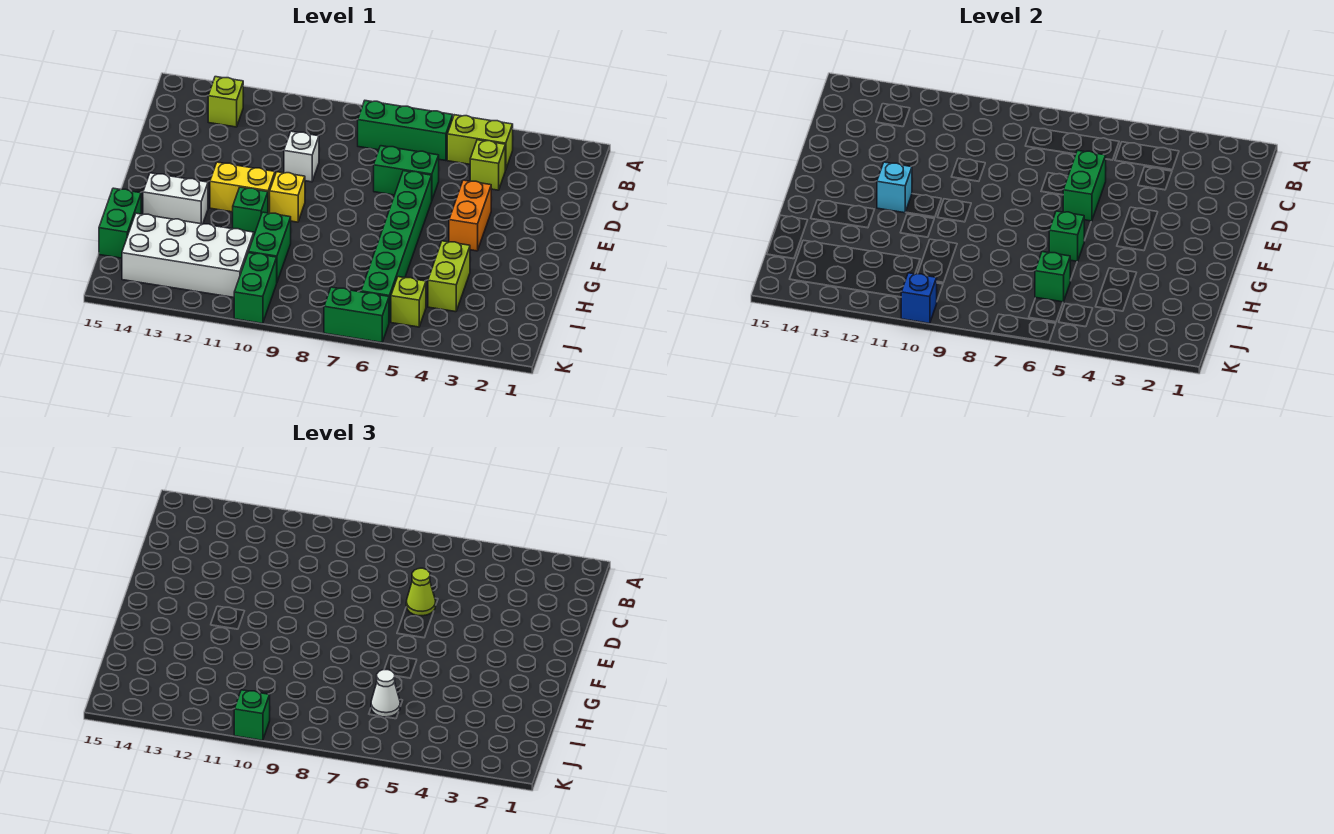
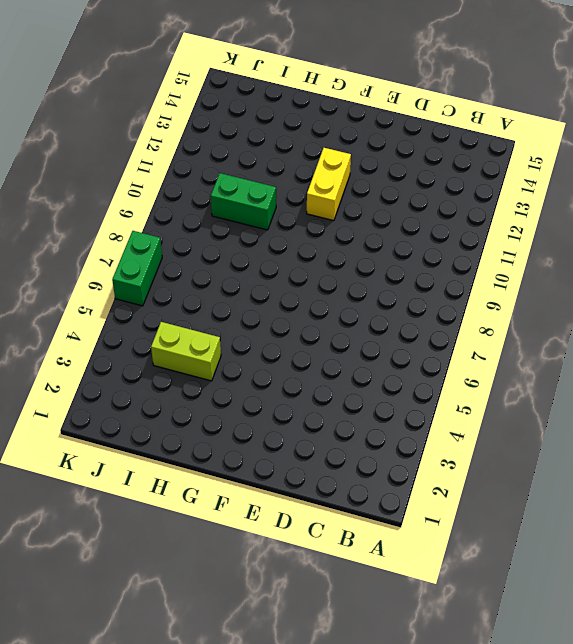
none -> lime brick B4:B5 level 1
none -> green brick B6:B8 level 1
none -> lime brick B13 level 1

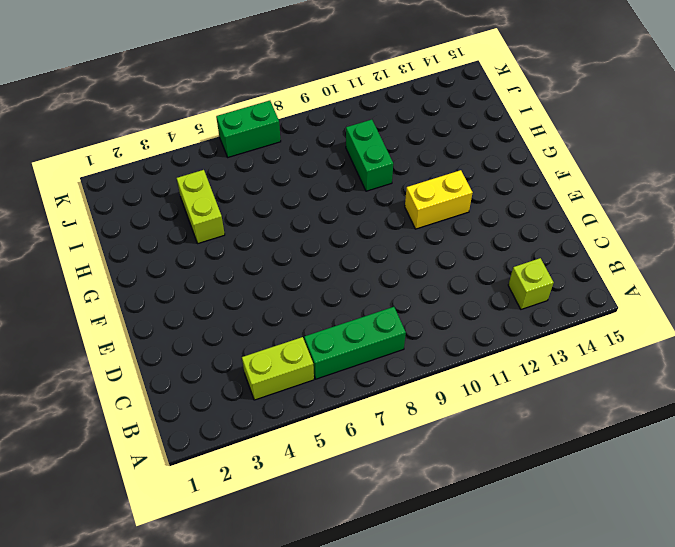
none -> lime brick C4 level 1
none -> green brick D6:D7 level 1
none -> white brick D10 level 1

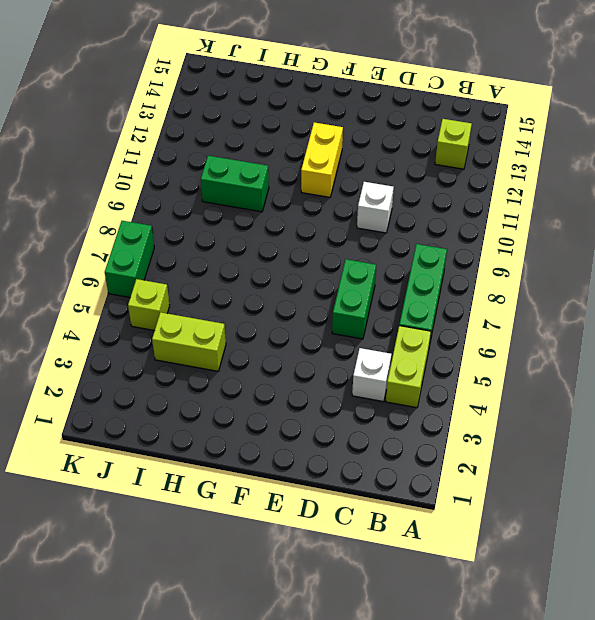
white brick C4 level 1 -> lime brick C4 level 1
none -> orange brick E4:F4 level 1
none -> green brick E6:J6 level 1
none -> yellow brick F10 level 1

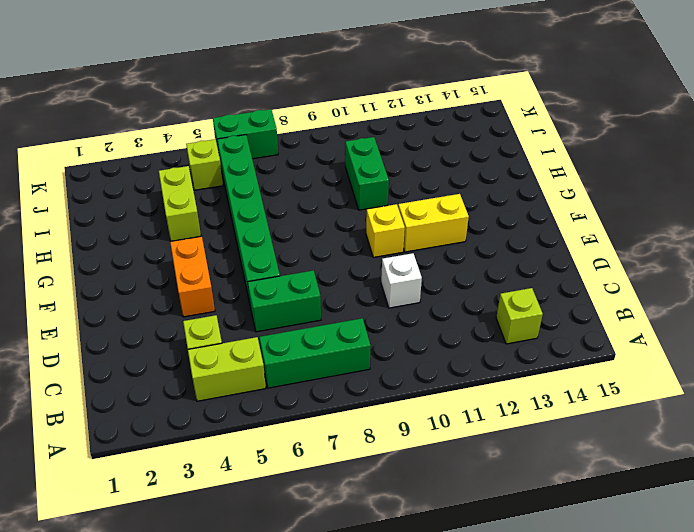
none -> green brick G11 level 1
none -> white brick G13:G14 level 1
none -> green brick H15:I15 level 1

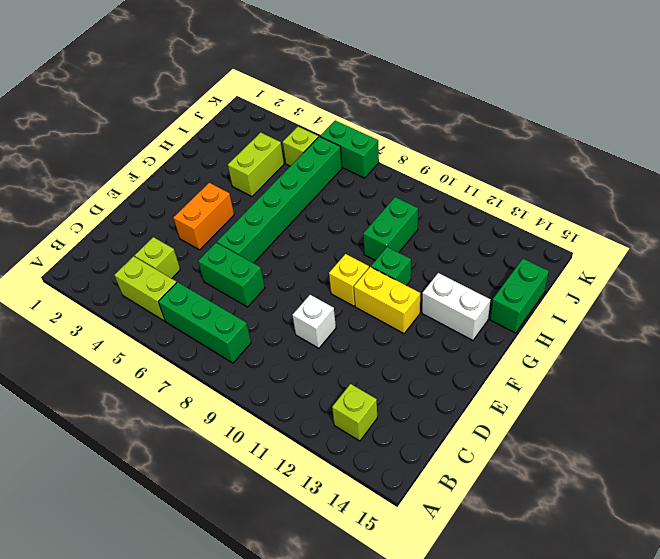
none -> white brick I11:J14 level 1
none -> green brick J10:K10 level 1
none -> green brick D6:E6 level 2

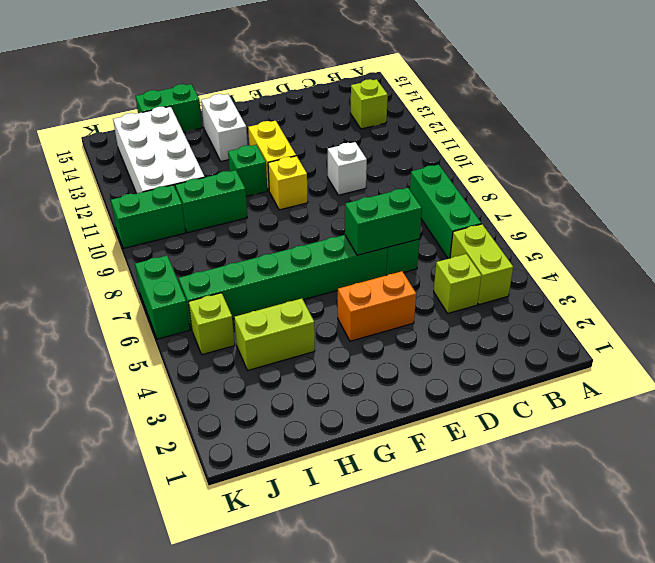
none -> cyan brick F12 level 2
none -> green brick G6 level 2
none -> green brick I6 level 2

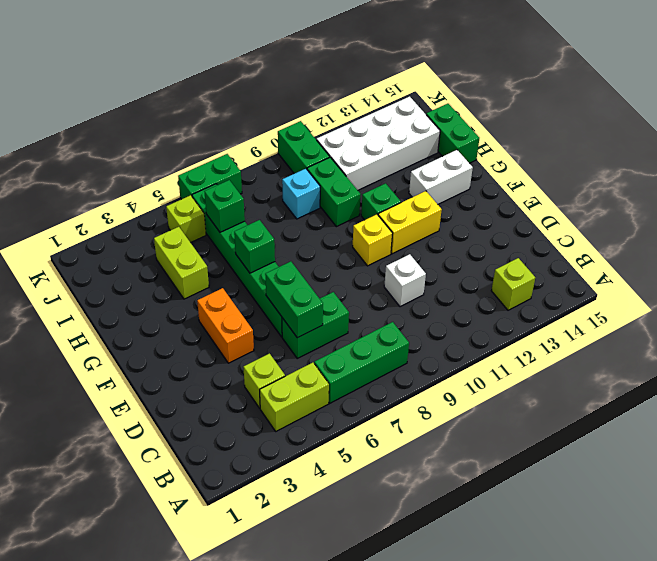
cyan brick I9 level 1 -> cyan brick F12 level 2
none -> blue brick K10 level 2
none -> lime cone D6 level 3
none -> white cone I6 level 3

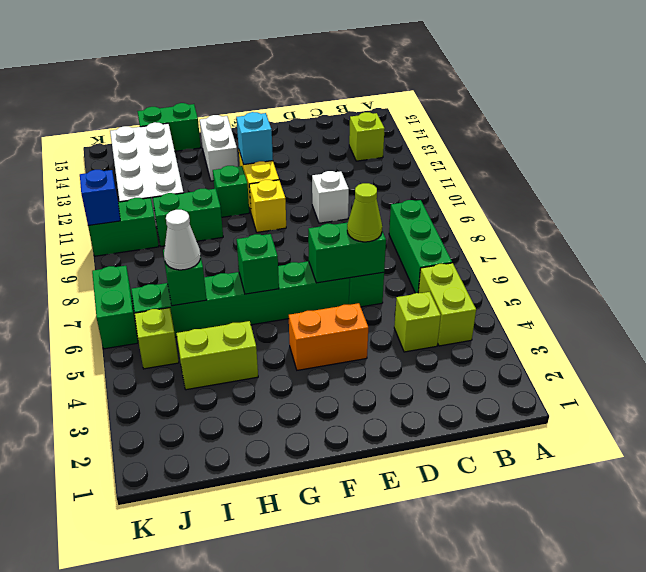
none -> green brick K10 level 3

